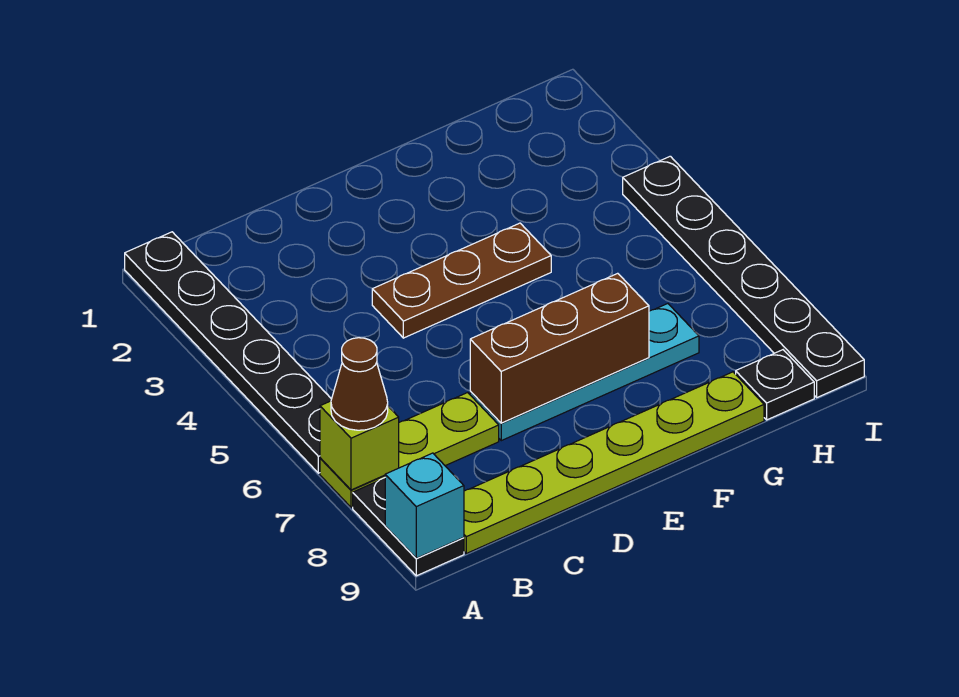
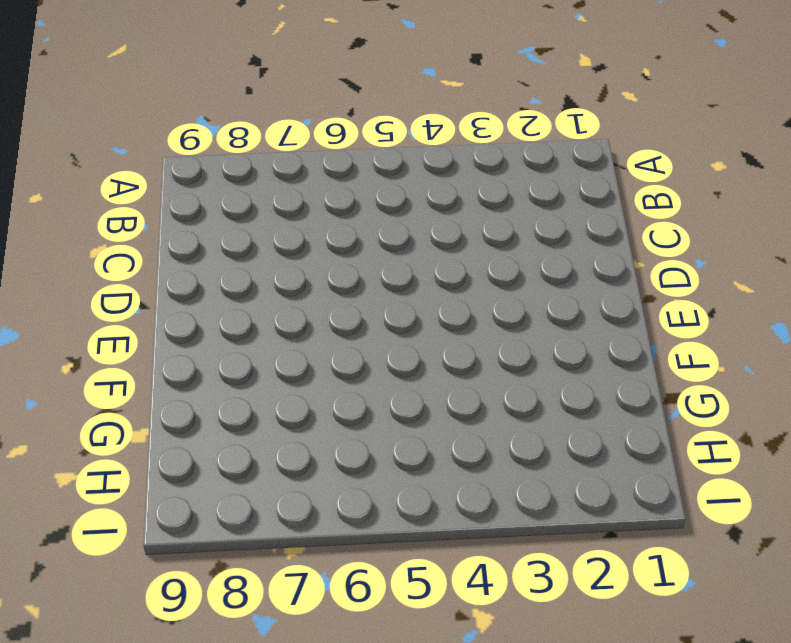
none -> black plate A1:A6 level 1
none -> lime plate A7:C7 level 1
none -> black plate A8:A9 level 1

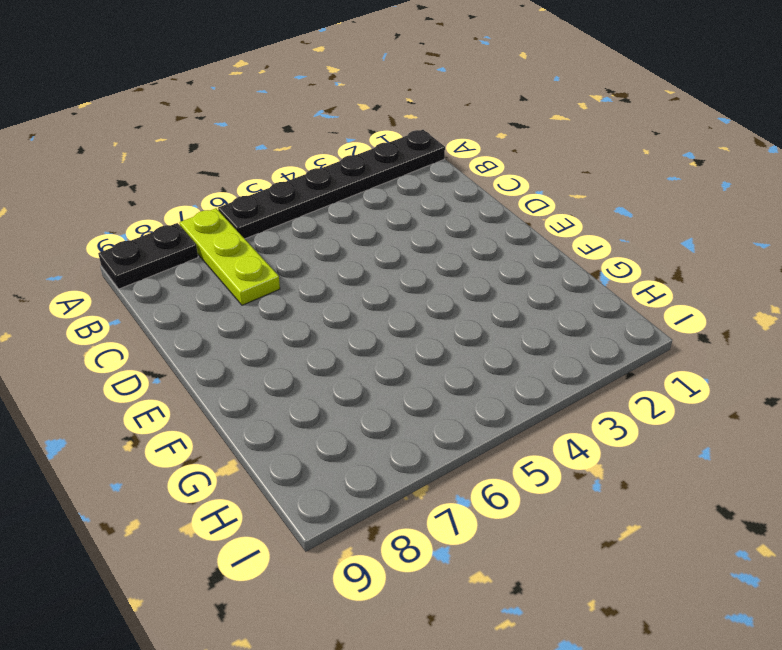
none -> lime plate B9:G9 level 1
none -> brown plate D4:F4 level 1
none -> cyan plate D7:G7 level 1

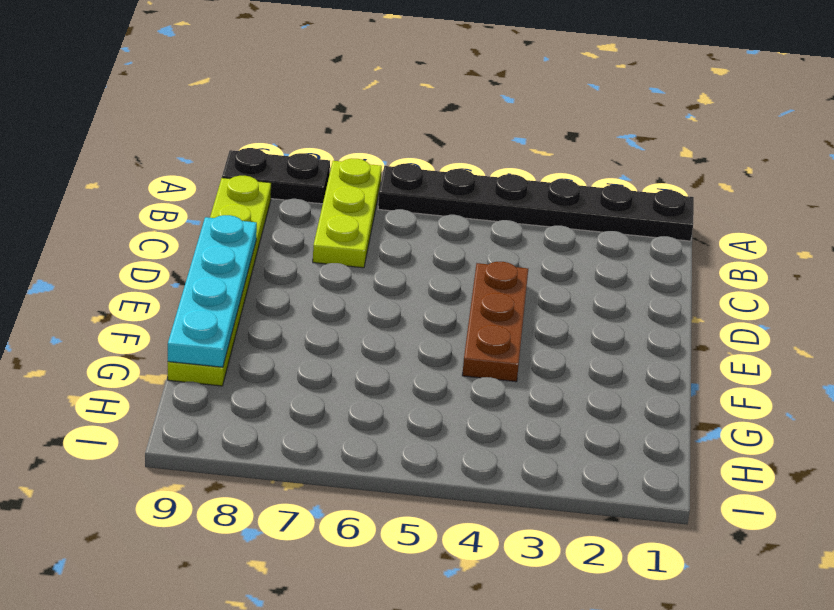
cyan plate D9:G9 level 2 -> cyan plate D7:G7 level 1
none -> black plate H9 level 1
none -> black plate I4:I9 level 1
none -> lime brick A7 level 2

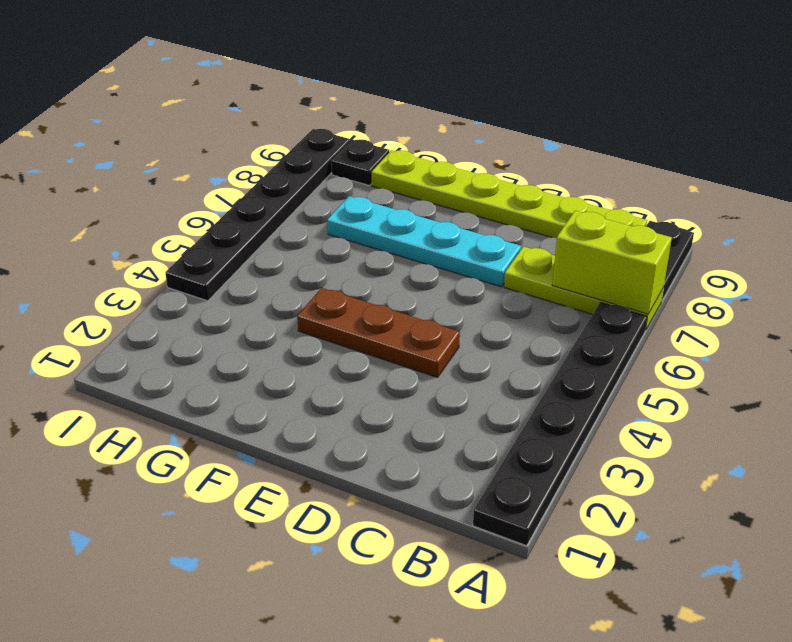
lime brick A7:B7 level 2 -> lime brick A7 level 2
none -> cyan brick A9 level 2
none -> brown brick D7:F7 level 2
none -> brown cone A7 level 3

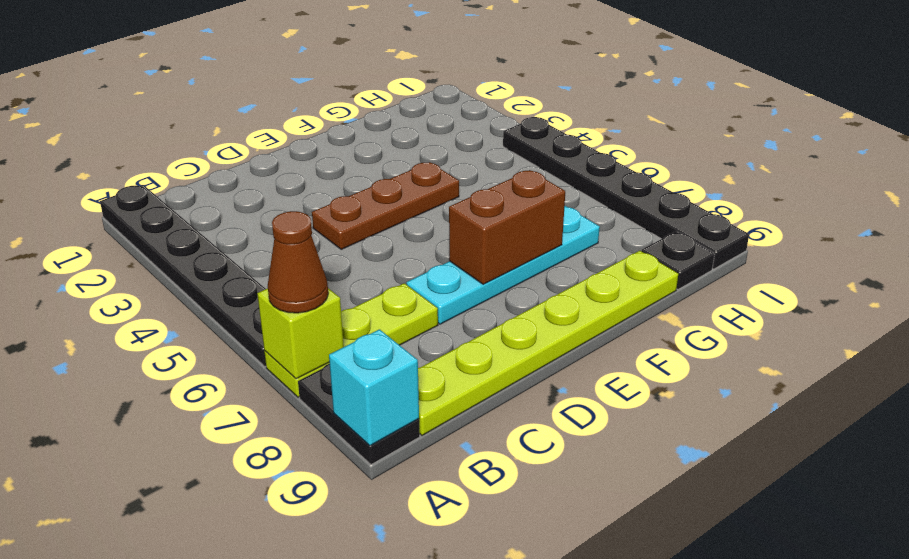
brown brick E7:F7 level 2 -> brown brick D7:F7 level 2

